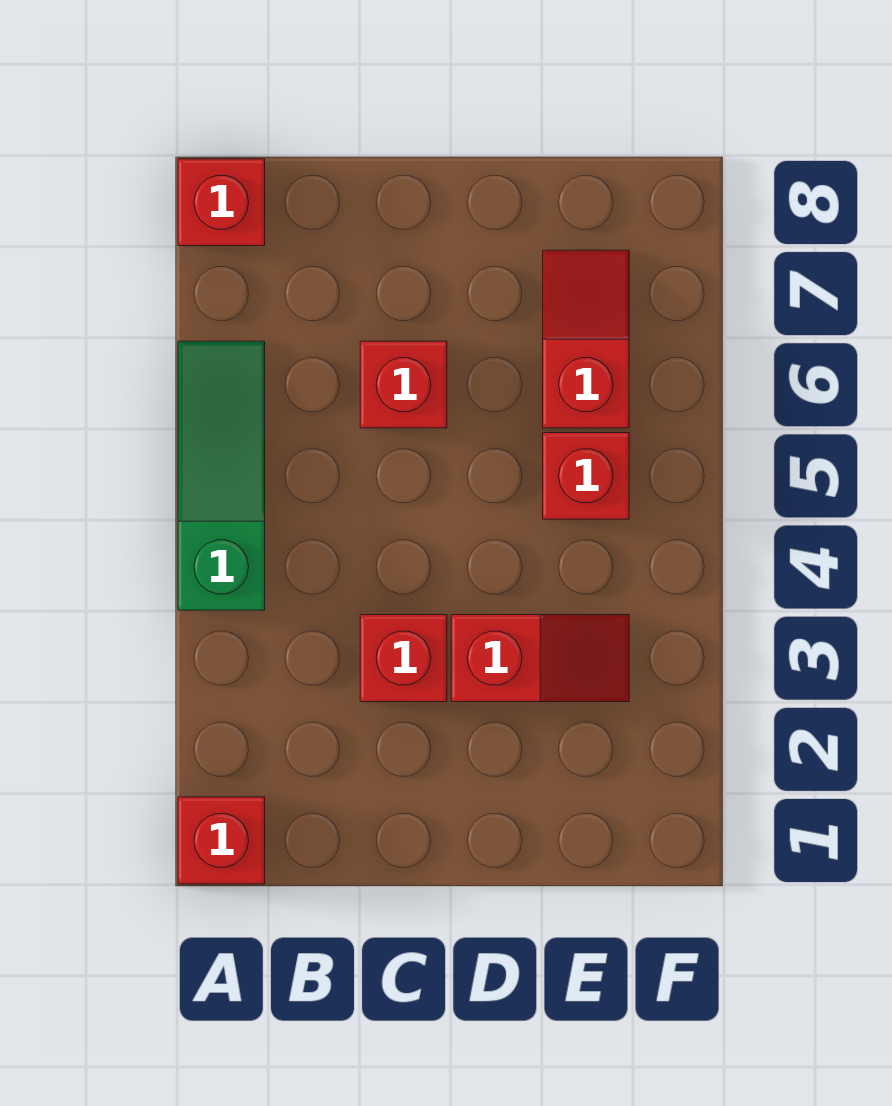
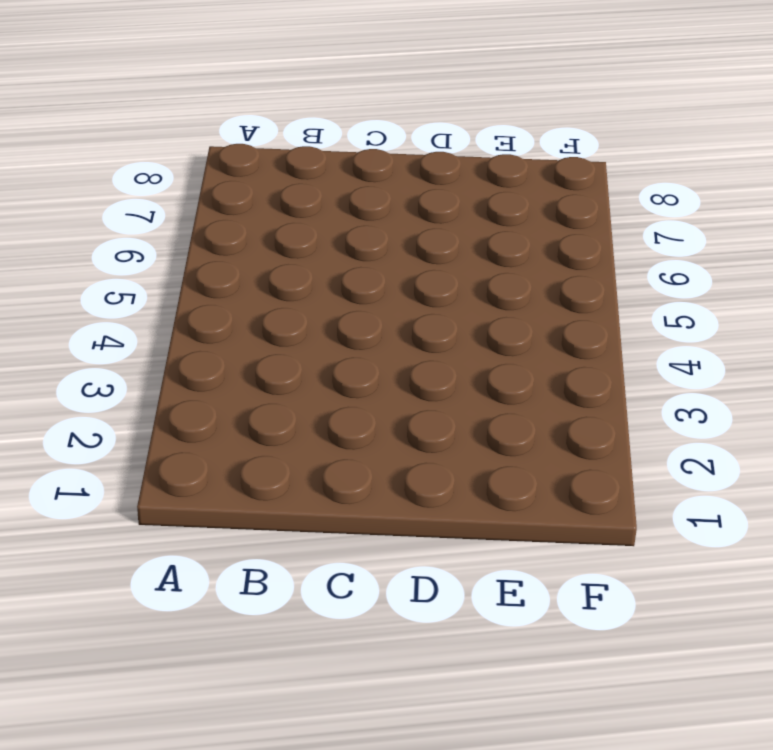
none -> red brick A1 level 1
none -> green slope A4:A6 level 1 top 4

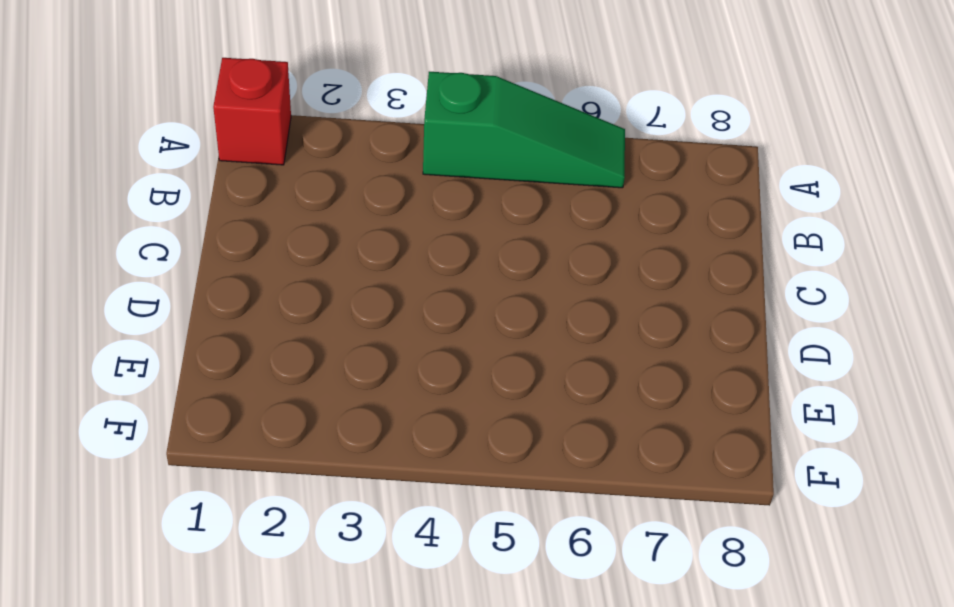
none -> red brick A8 level 1
none -> red brick C3 level 1

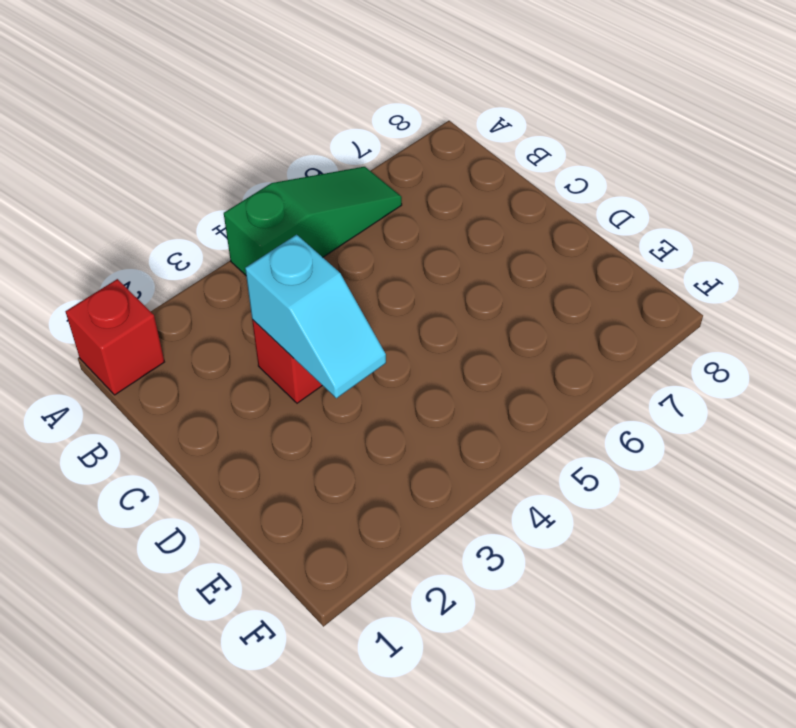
cyan slope C3:D3 level 2 top C -> none
none -> red brick A8 level 1
none -> red brick C6 level 1

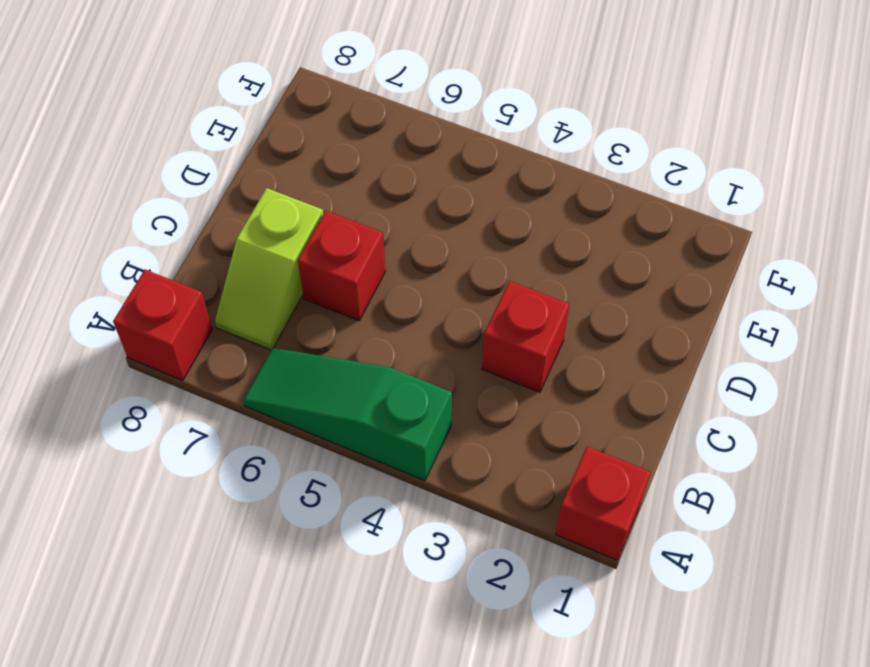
lime slope B7:C7 level 1 top C -> none
none -> red slope D3:E3 level 1 top D
none -> red brick E5 level 1

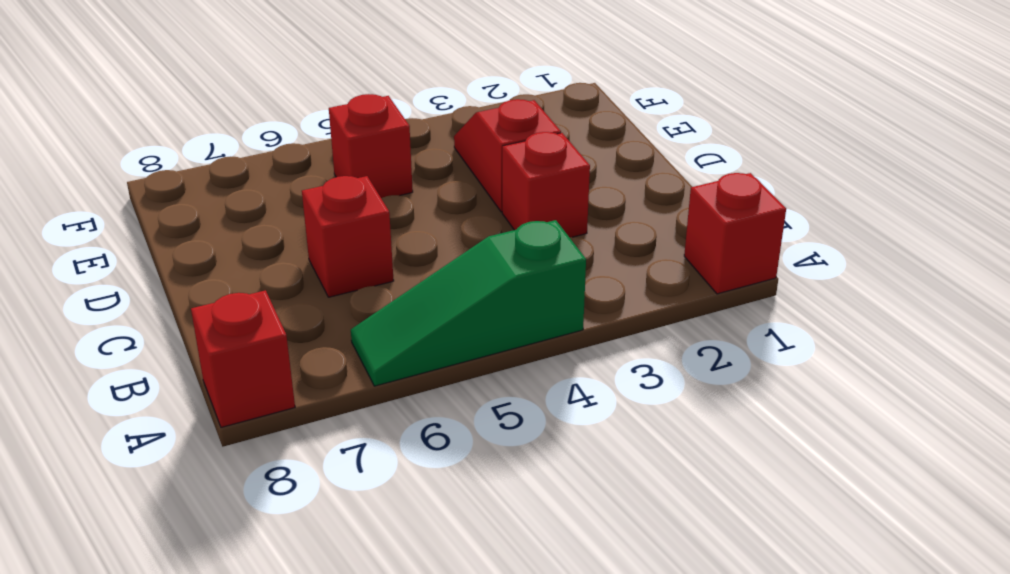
none -> red slope E6:E7 level 1 top 6

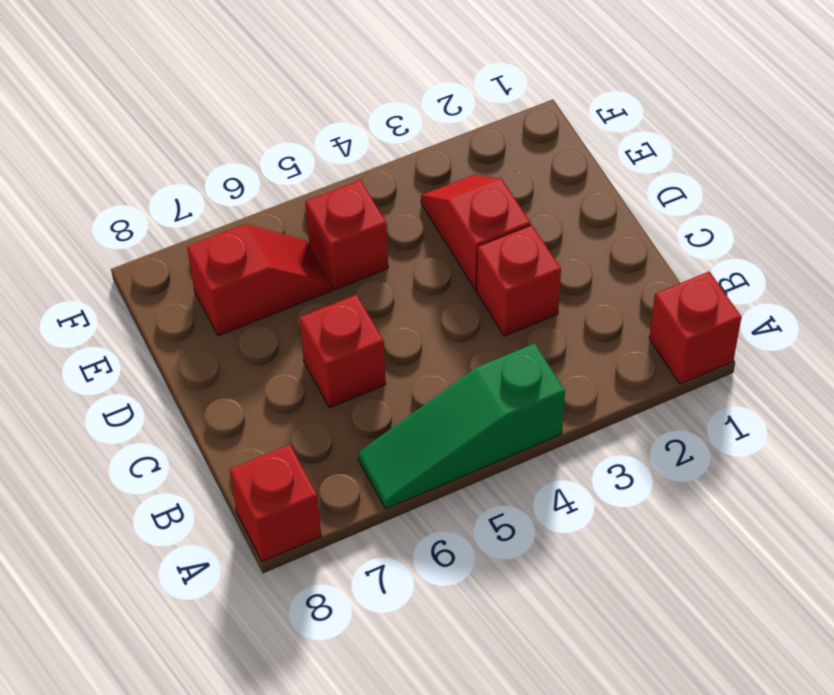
red slope E6:E7 level 1 top 7 -> red slope E6:E7 level 1 top 6

